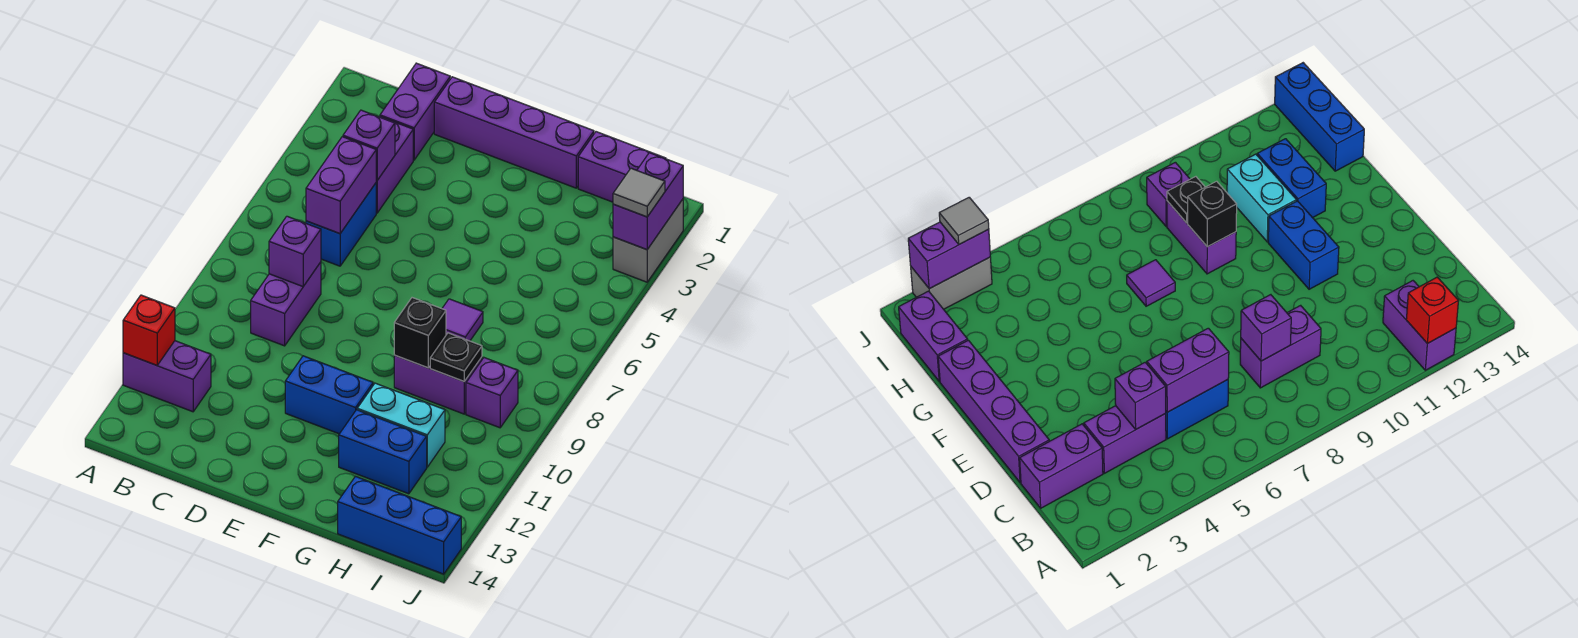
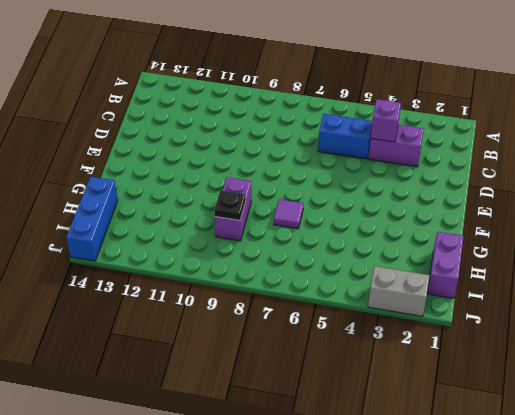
none -> purple brick A12:B12 level 1
none -> purple brick C1:C2 level 1
none -> purple brick C8:C9 level 1

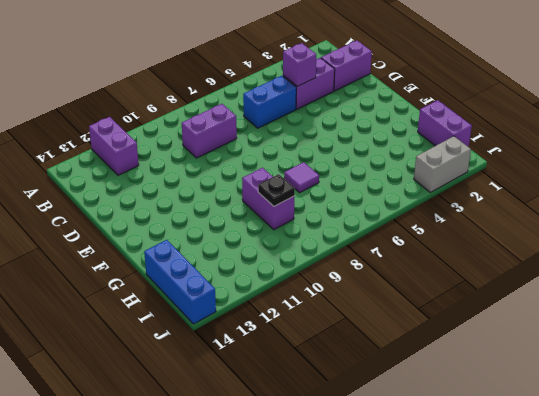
none -> purple brick D1:G1 level 1
none -> blue brick E11:F11 level 1
none -> cyan brick G11:H11 level 1

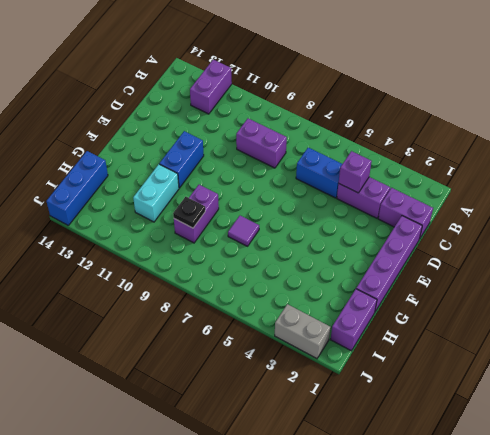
none -> blue brick G12:H12 level 1
none -> purple brick I9 level 1
none -> red brick A12 level 2

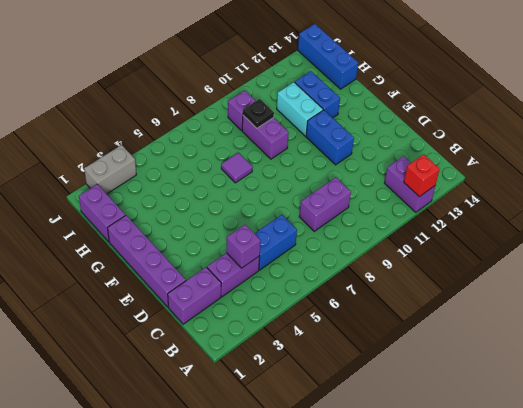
none -> purple brick C5:C6 level 2
none -> purple brick C8 level 2
none -> black brick G9 level 2

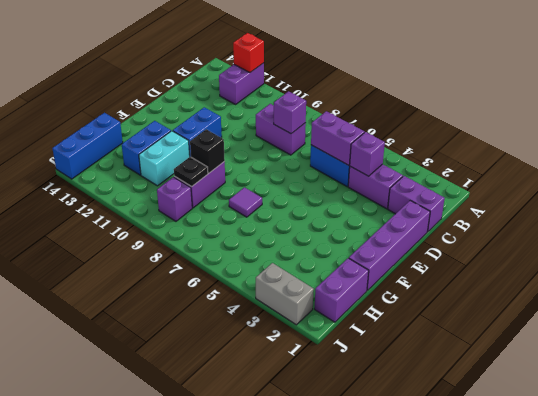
none -> purple brick J2:J3 level 2
none -> grey tile J3 level 3

